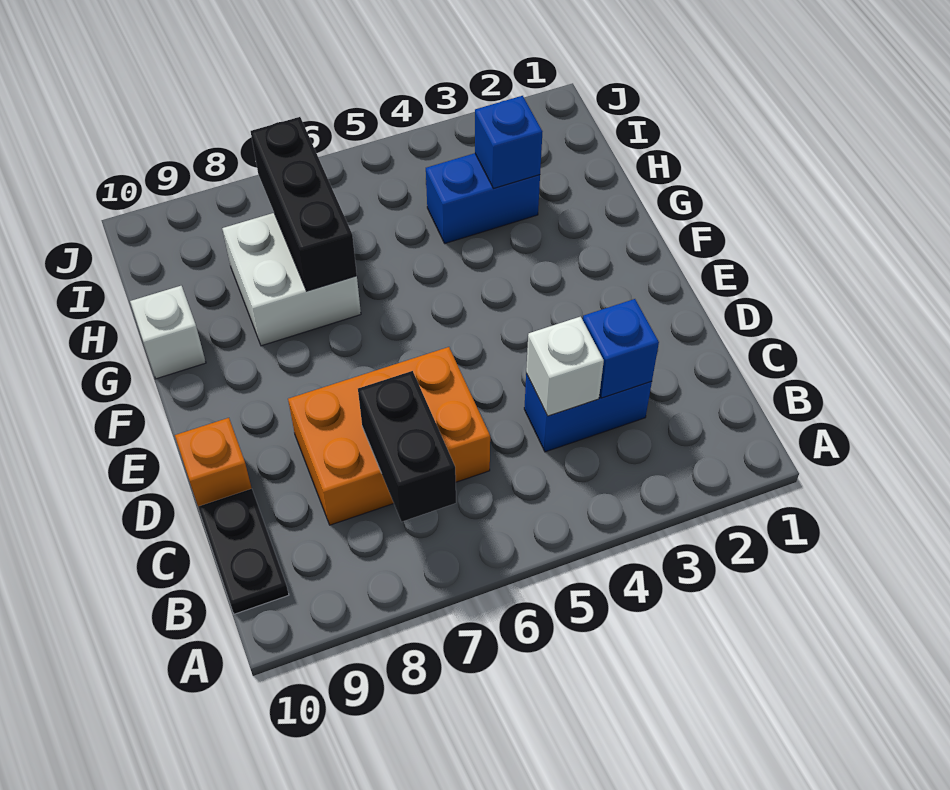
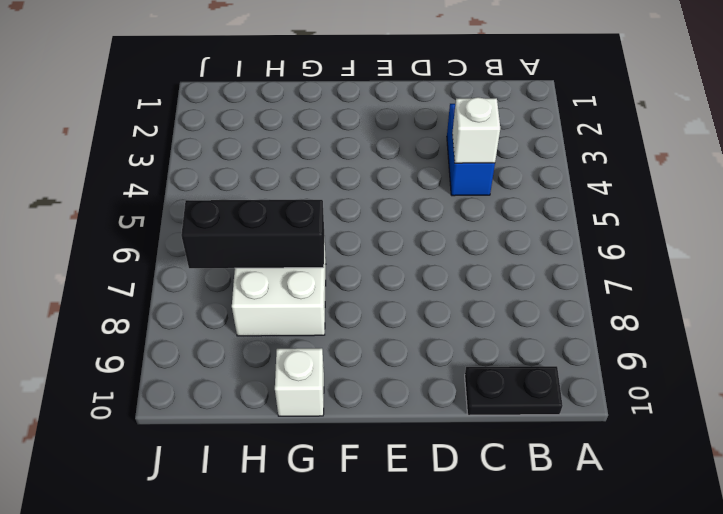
none -> orange brick C6:D8 level 1
none -> orange brick D10 level 1
none -> blue brick H3:H4 level 1

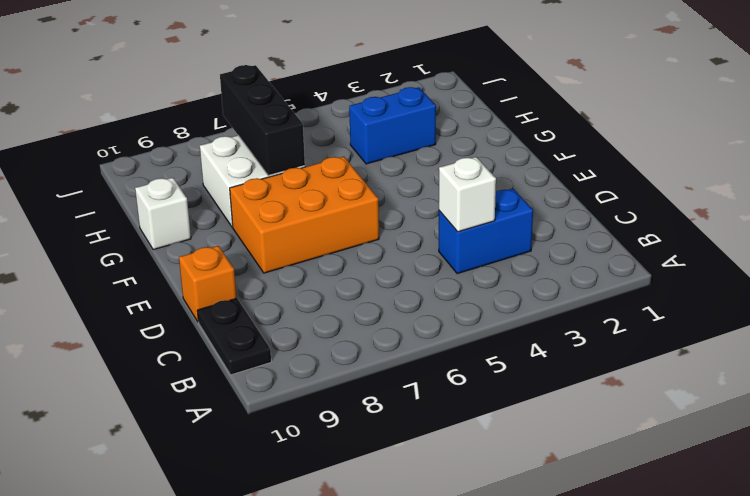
orange brick E6:F8 level 1 -> orange brick C6:D8 level 1
none -> black brick B7:C7 level 2
none -> blue brick C3 level 2
none -> blue brick H3 level 2

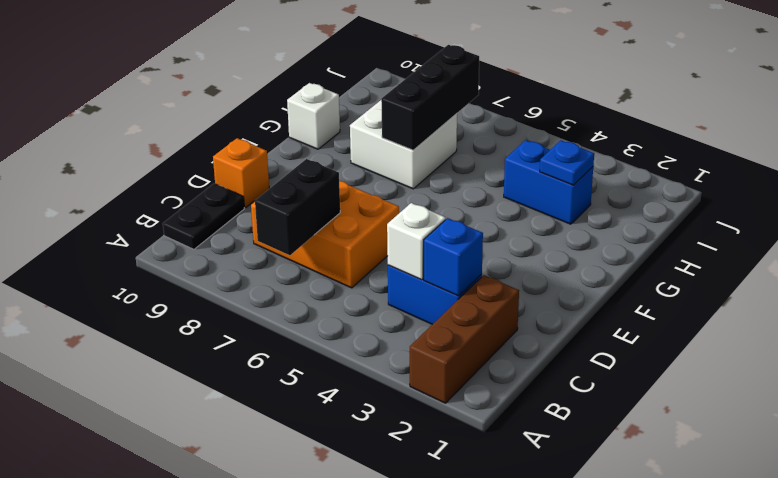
brown brick A2:C2 level 1 -> none
blue plate H3 level 2 -> blue brick H3 level 2

